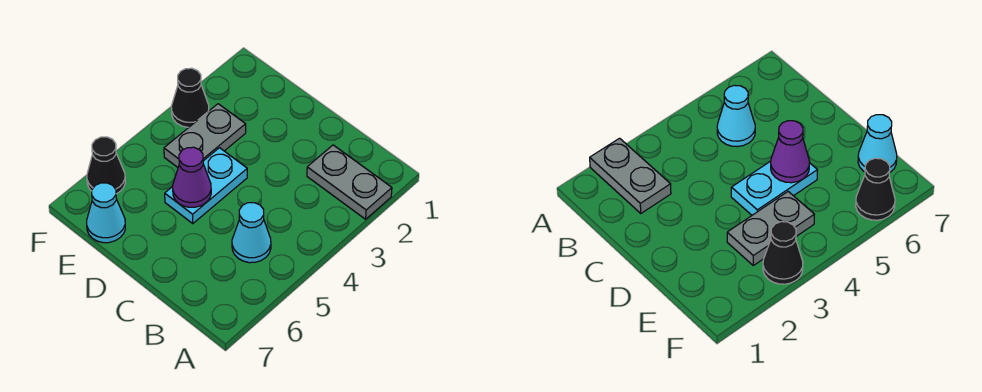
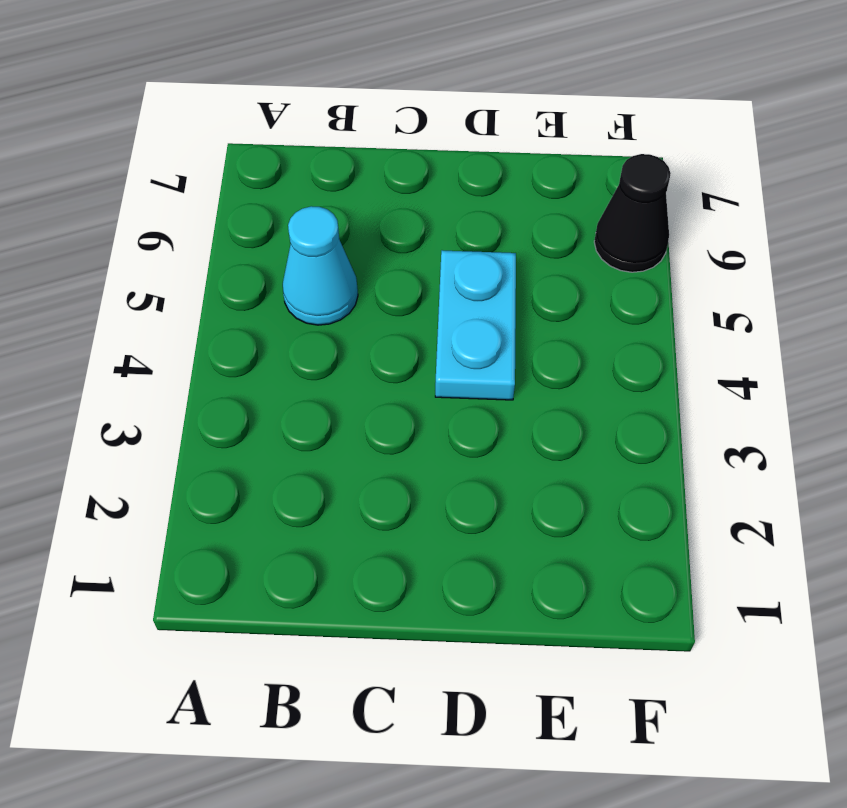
none -> grey plate A2:B2 level 1
none -> grey plate E3:E4 level 1

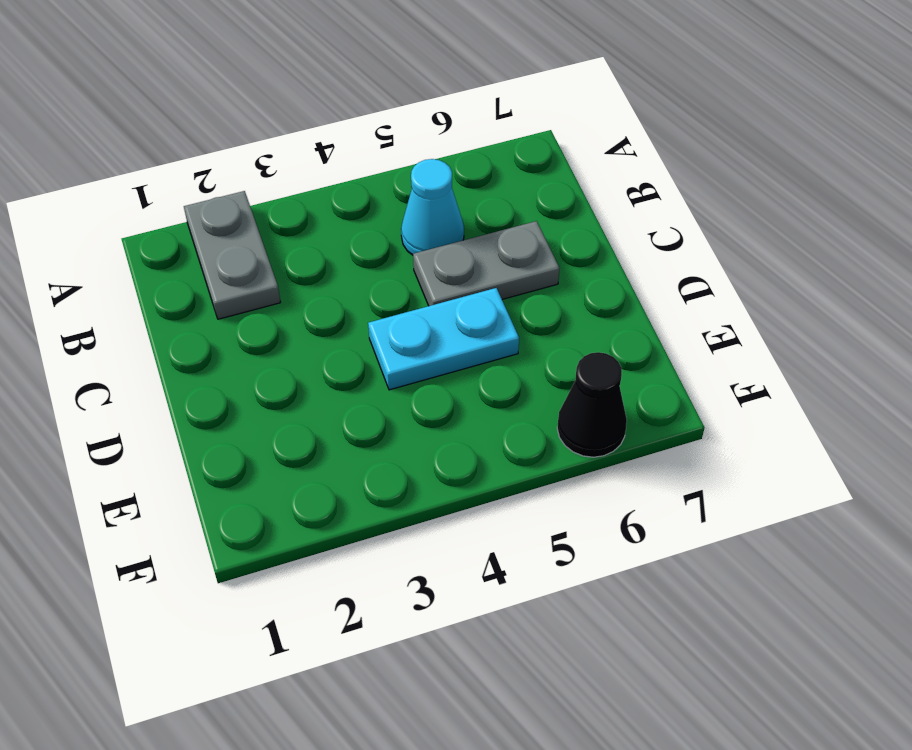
grey plate C5:C6 level 1 -> grey plate E3:E4 level 1
none -> cyan cone E7 level 1
none -> black cone F3 level 1

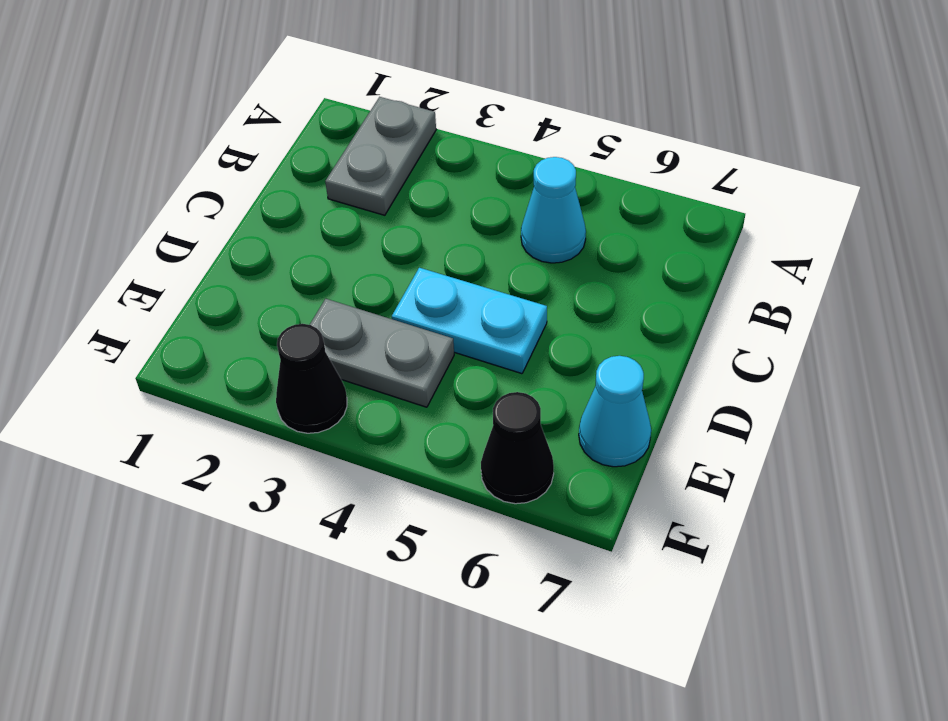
none -> purple cone D5 level 2

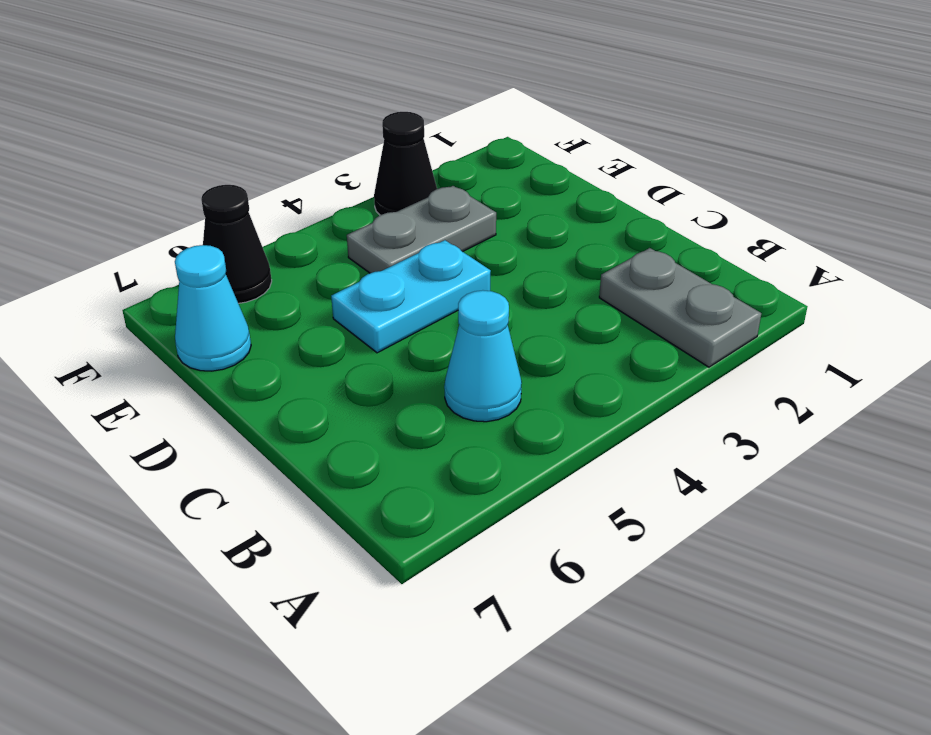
none -> purple cone D5 level 2

